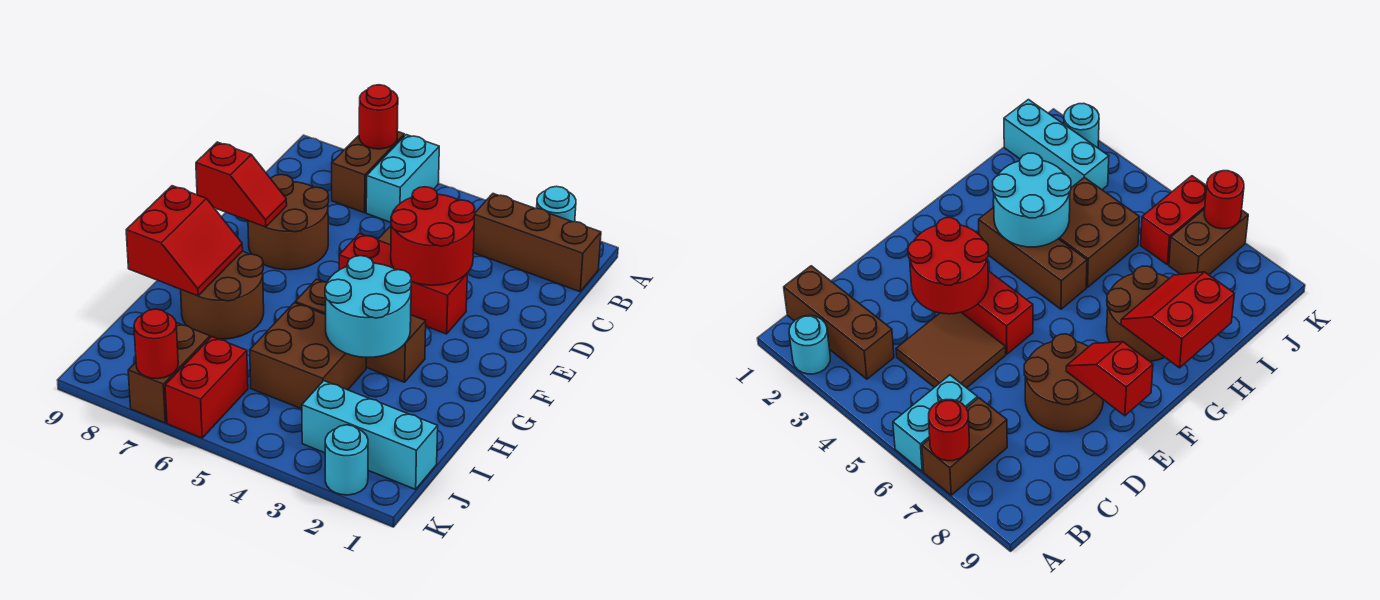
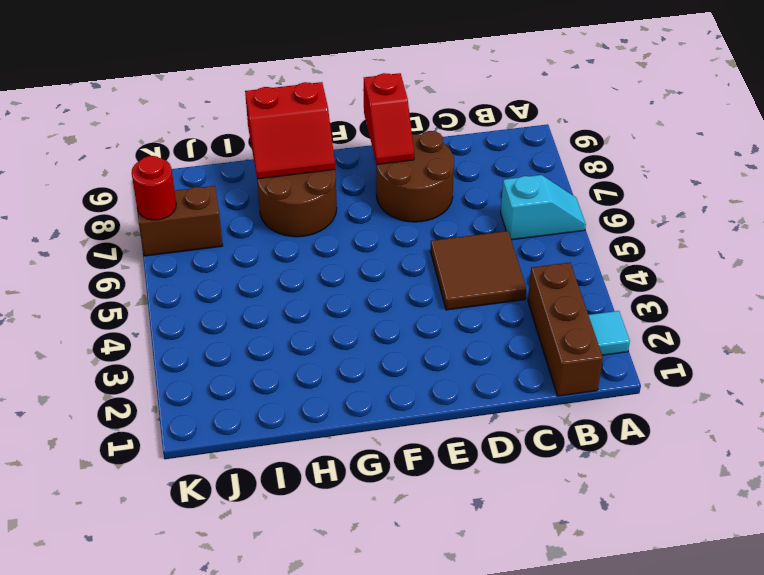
cyan tile A2 level 1 -> cyan round brick A2 level 1
cyan slope A6:B6 level 1 top B -> cyan brick A6:B6 level 1
none -> brown brick A7:B7 level 1
none -> red brick E3:E5 level 1
none -> brown brick G3:G5 level 1

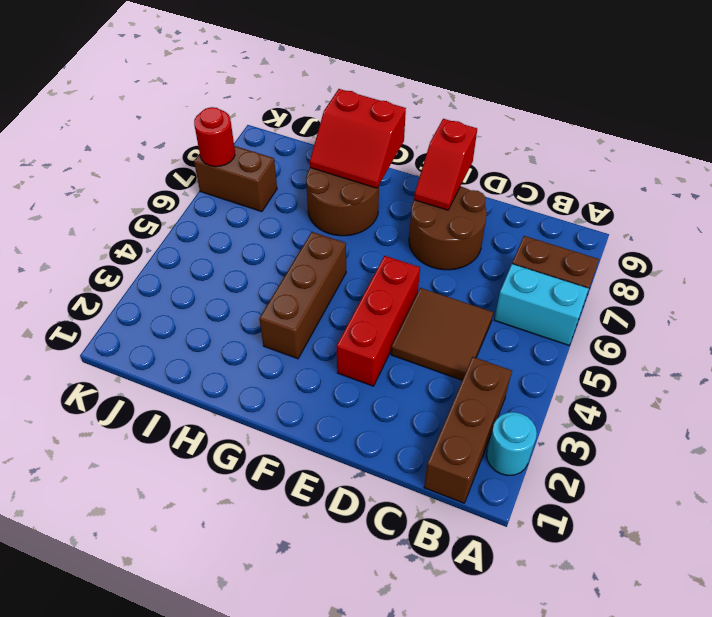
none -> brown brick H4:I5 level 1
none -> cyan brick J1:J3 level 1
none -> red brick J6:K6 level 1

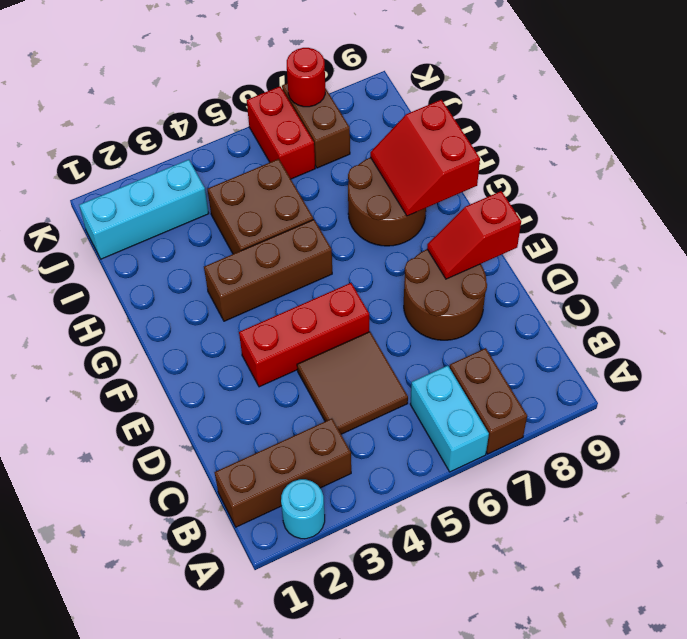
none -> cyan round brick K2 level 1
none -> red round brick A7 level 2
none -> red round brick D3:E4 level 2

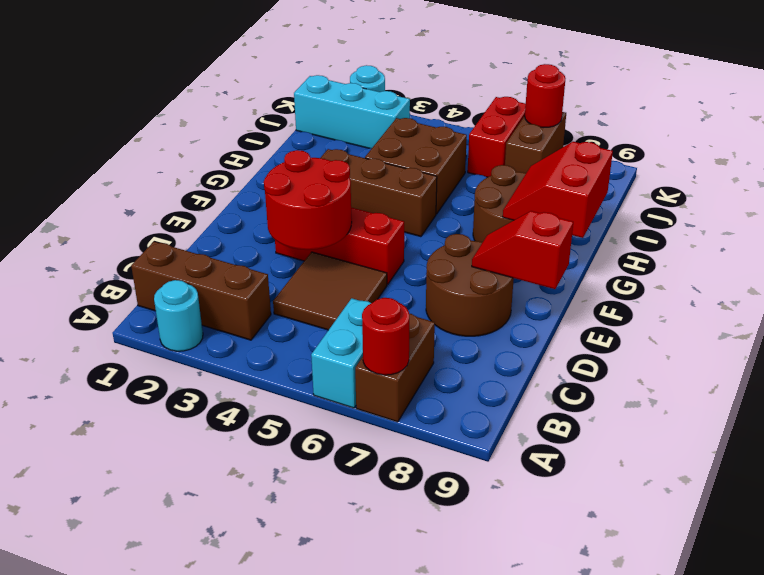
none -> cyan round brick G3:H4 level 2

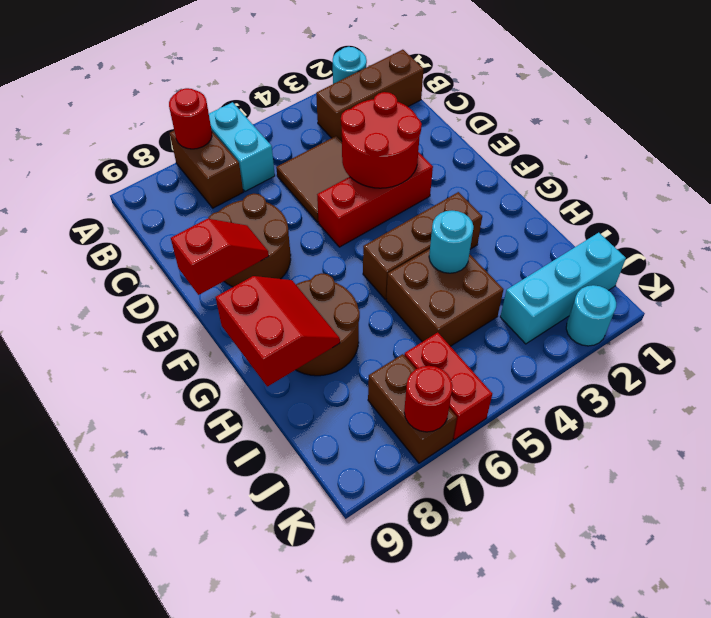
cyan round brick H4 level 2 -> cyan round brick G3:H4 level 2

